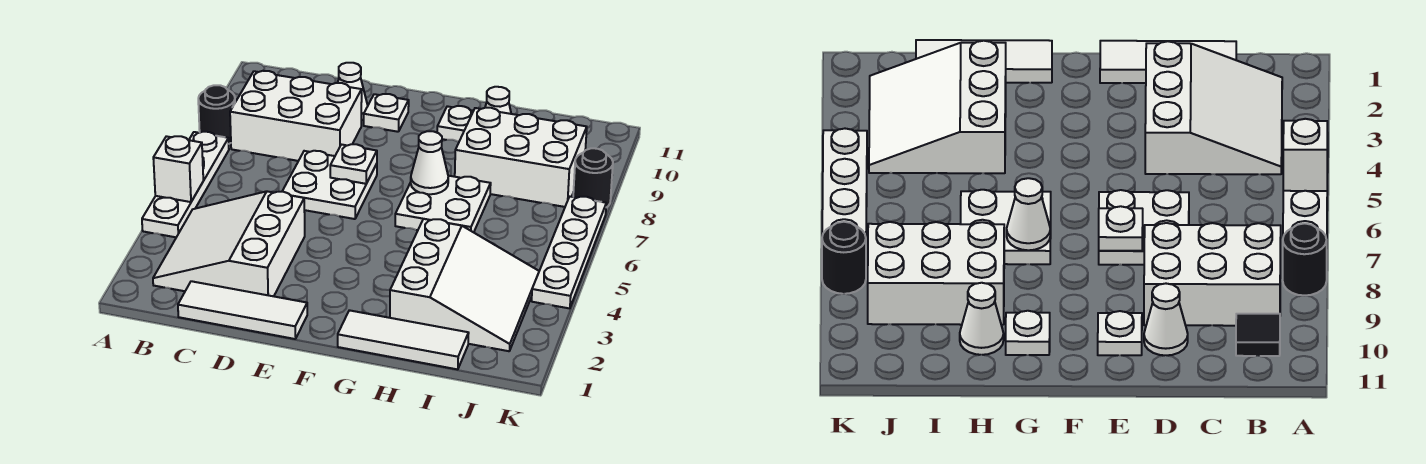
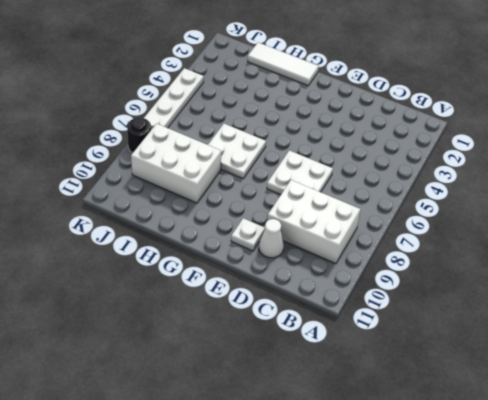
none -> white plate A4:A7 level 1
none -> black round brick A8 level 1
none -> white slope B2:D4 level 1 top D

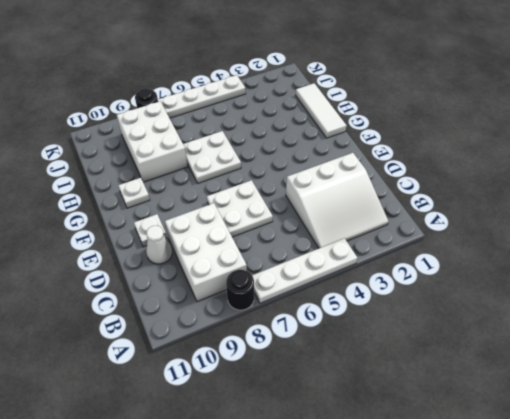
none -> black tile B10 level 1
none -> white tile C1:E1 level 1
none -> white slope H2:J4 level 1 top H

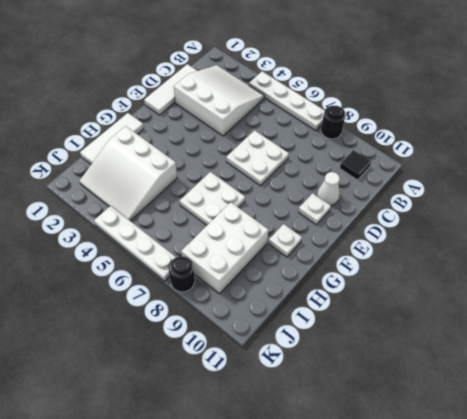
none -> white brick B8:D9 level 1
none -> white cone H10 level 1
none -> white brick A5 level 2

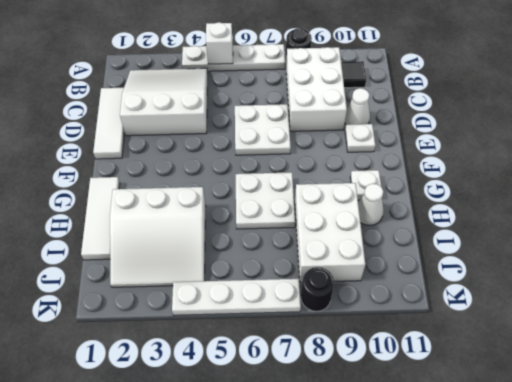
none -> white plate E7 level 2
none -> white cone G7 level 2

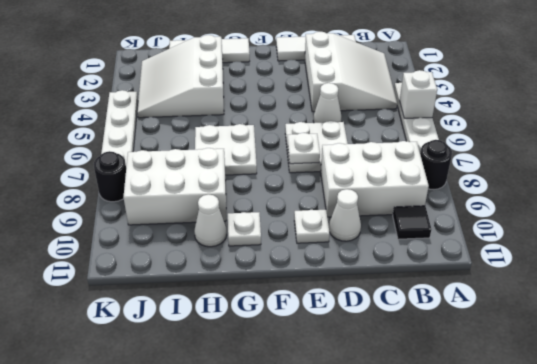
white cone D5 level 1 -> white cone G7 level 2

